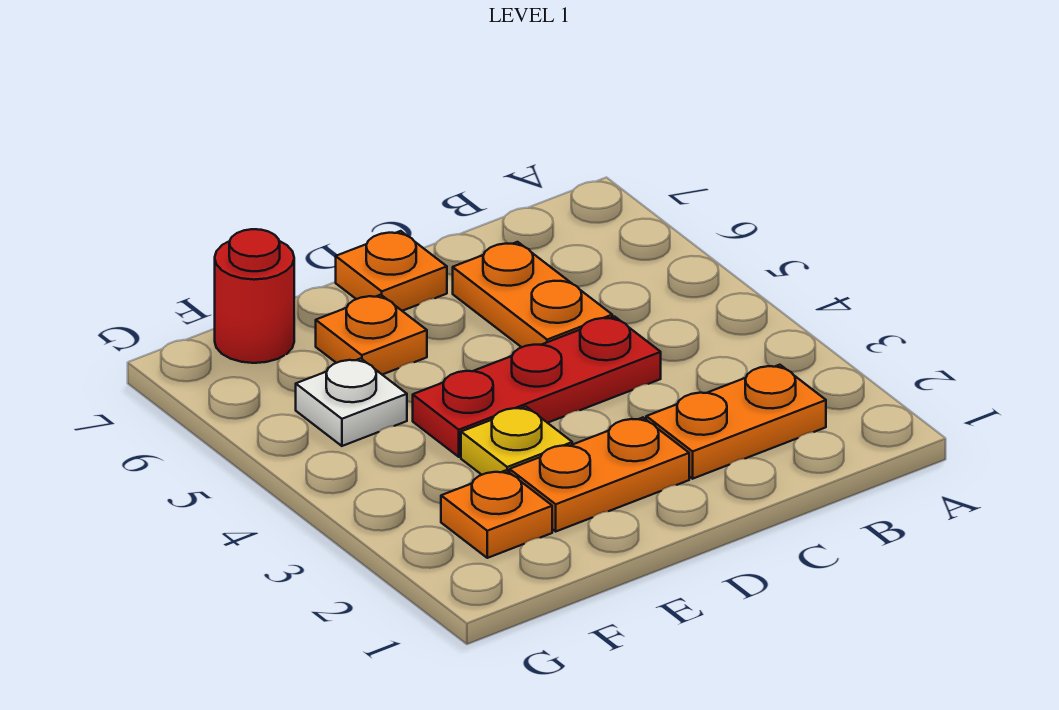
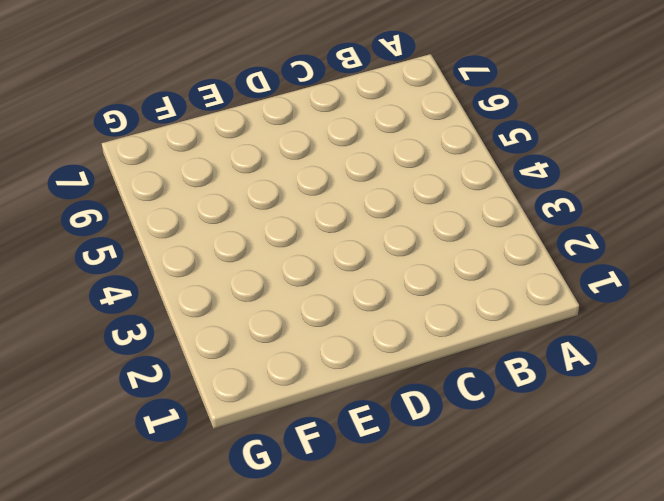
none -> orange plate B2:C2 level 1
none -> red plate C4:E4 level 1

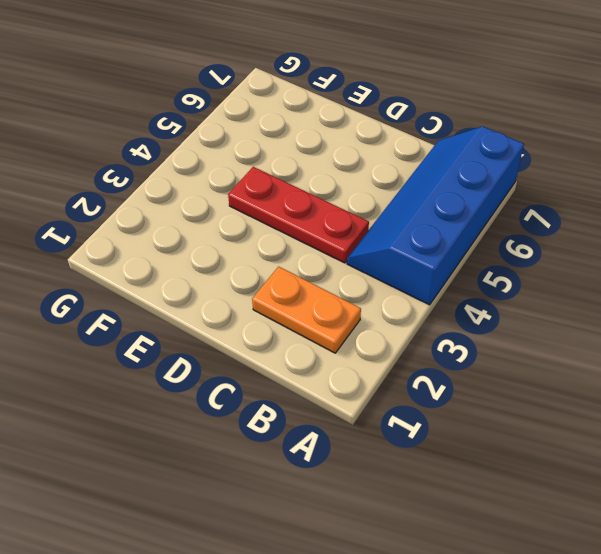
blue slope A4:B7 level 1 top A -> none
none -> orange plate C5:C6 level 1
none -> orange plate D2:E2 level 1

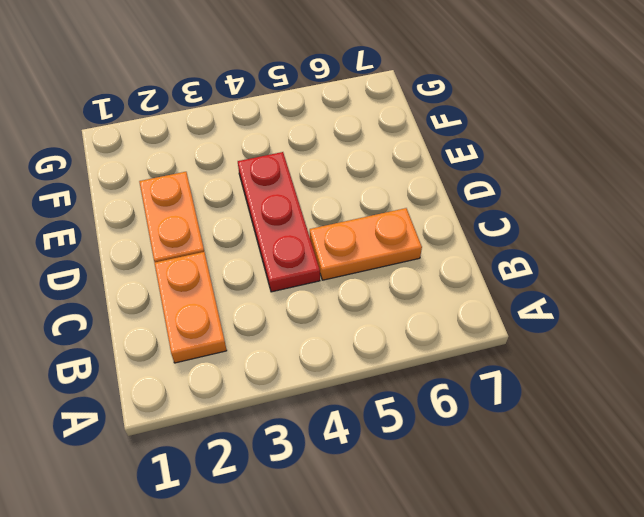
none -> orange plate D7 level 1
none -> yellow plate E3 level 1

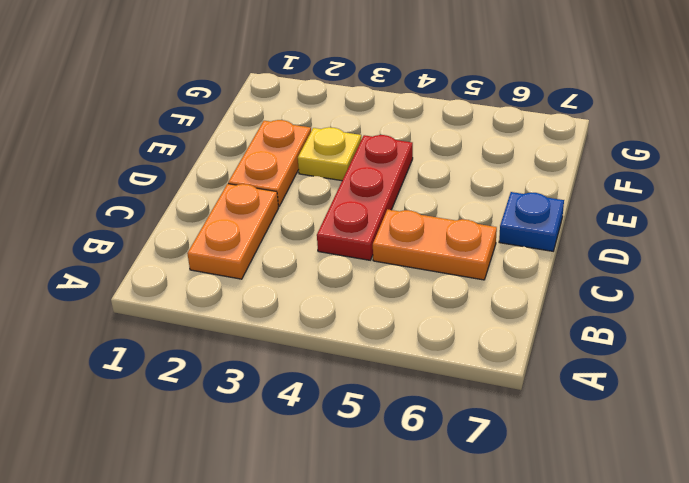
blue plate D7 level 1 -> orange plate D7 level 1
none -> orange plate E6 level 1
none -> orange plate F2 level 1

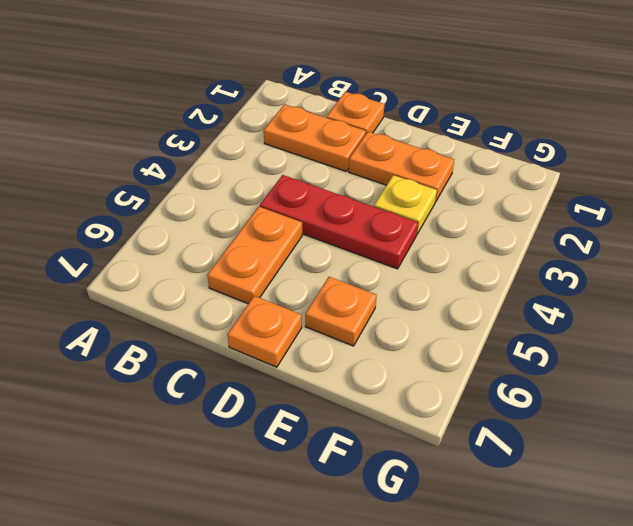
orange plate C1 level 1 -> orange plate F2 level 1
none -> white plate F5 level 1
none -> red round brick F7 level 1

